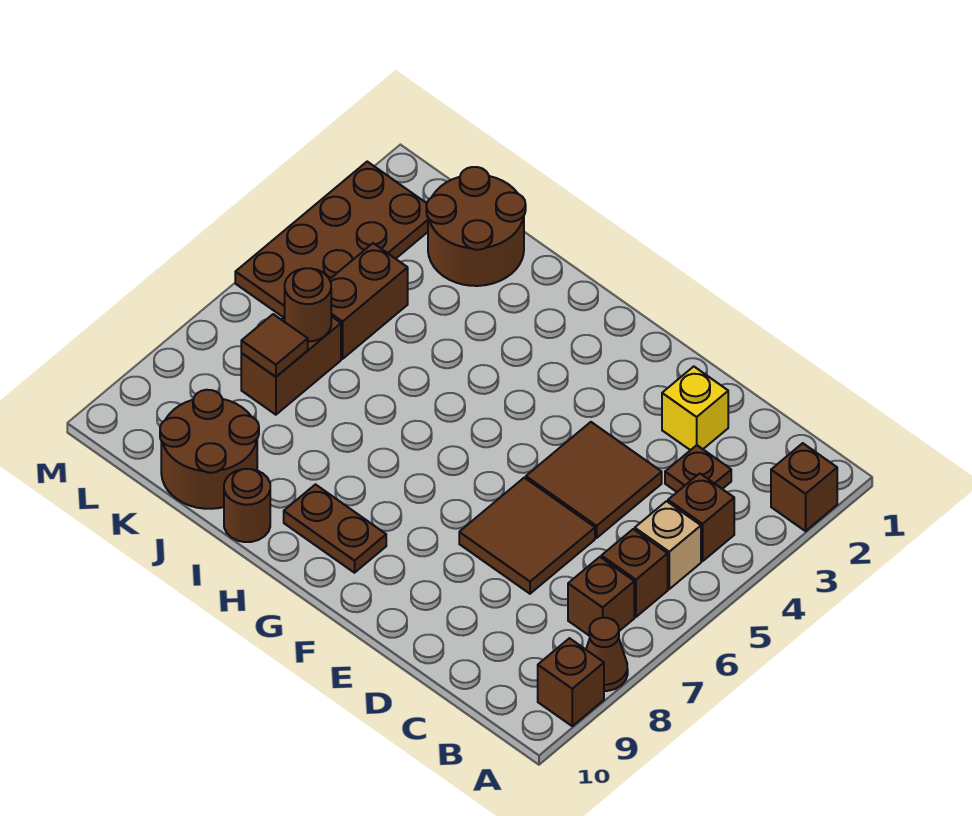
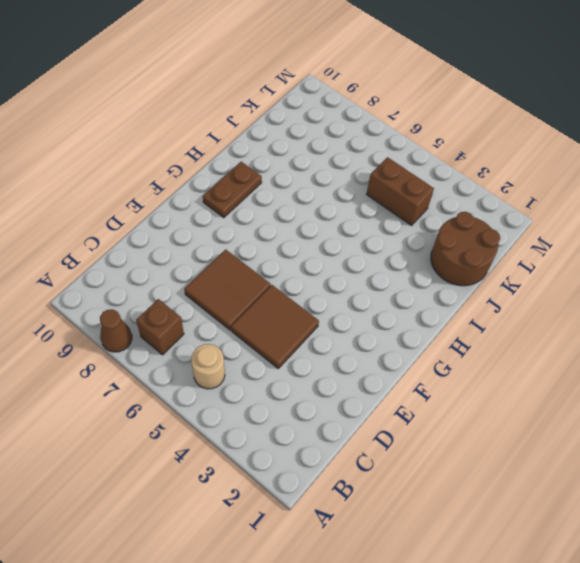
tan round brick B5 level 1 -> tan brick B5 level 1
none -> brown brick A2 level 1
none -> brown brick A9 level 1
none -> brown brick B4 level 1

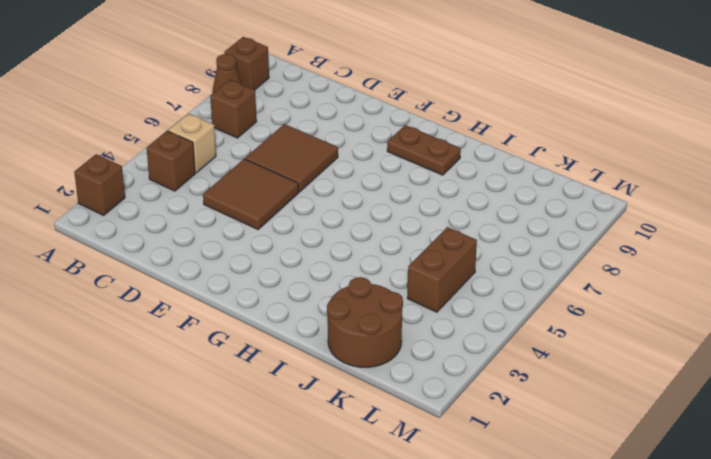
none -> brown brick B6 level 1
none -> brown plate C3 level 1
none -> yellow brick D2 level 1

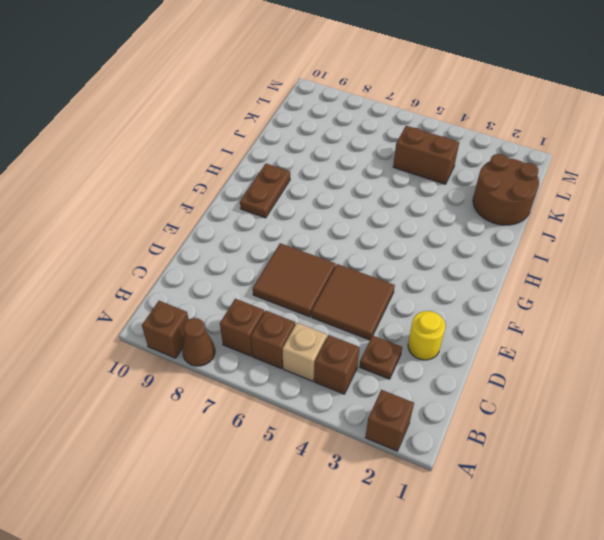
yellow round brick D2 level 1 -> yellow brick D2 level 1
none -> brown round brick I10 level 1
none -> brown round brick J9:K10 level 1
none -> brown brick K6:K7 level 1

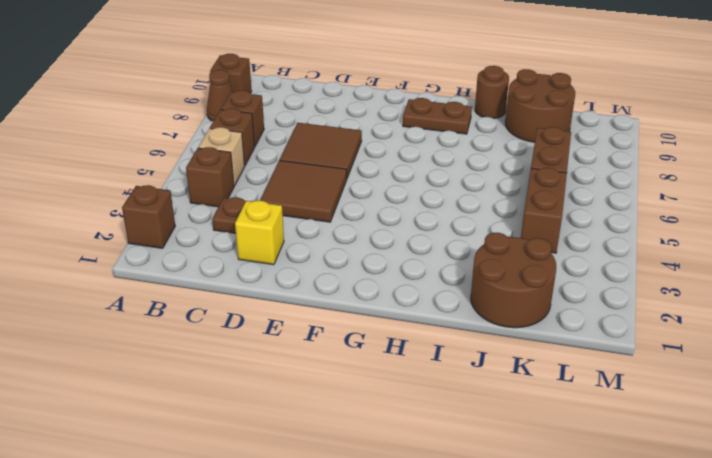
none -> brown plate L2:M5 level 1
none -> brown round brick K6 level 2
none -> brown tile K7 level 2

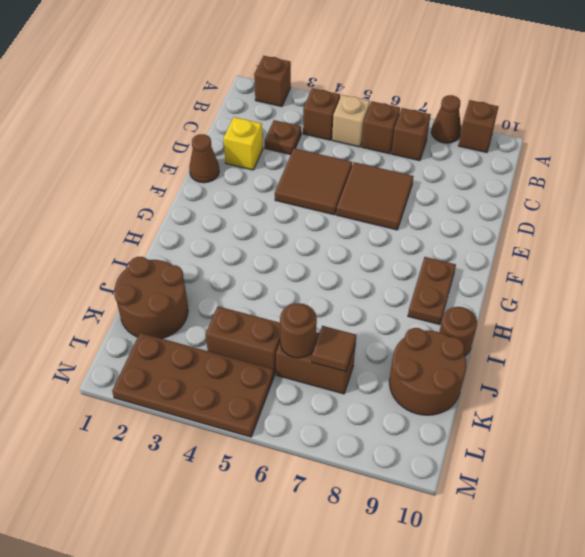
brown cone E1 level 1 -> none

